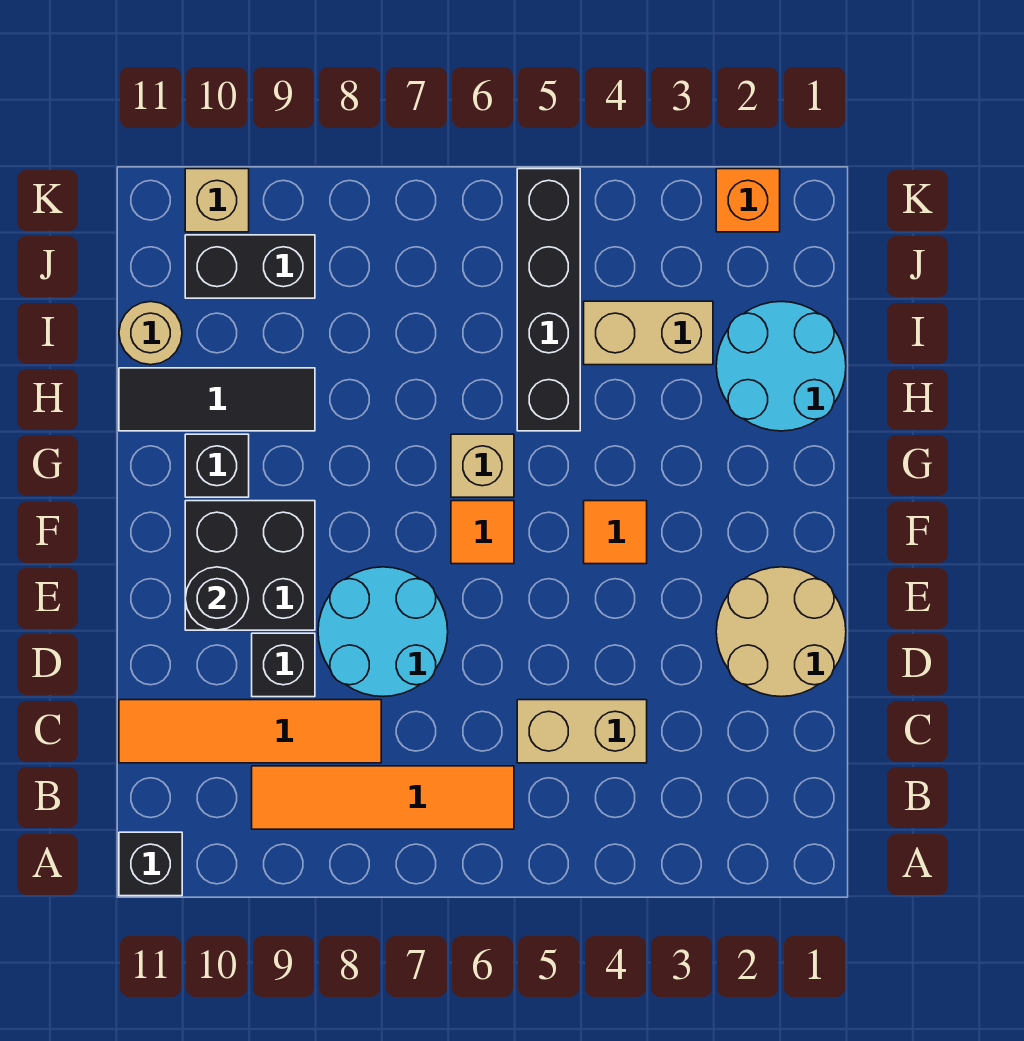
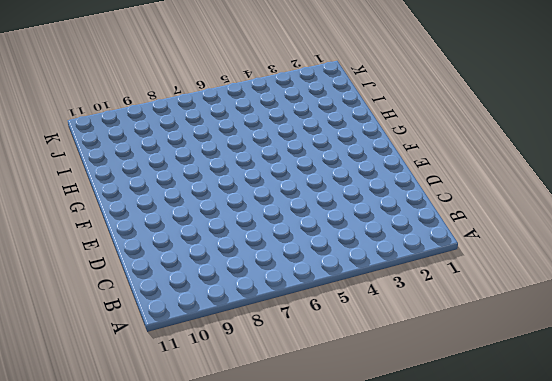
none -> black brick A11 level 1
none -> orange tile B6:B9 level 1
none -> tan brick C4:C5 level 1

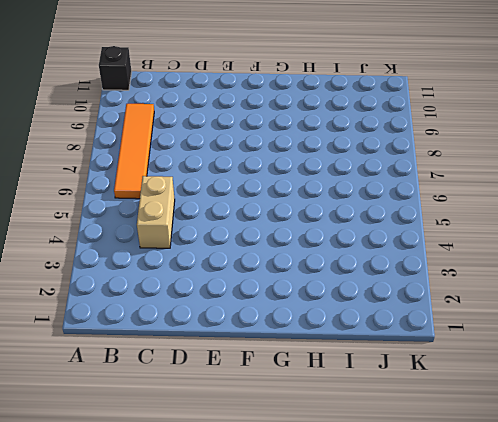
none -> orange tile C8:C11 level 1
none -> tan round brick D1:E2 level 1
none -> cyan round brick D7:E8 level 1

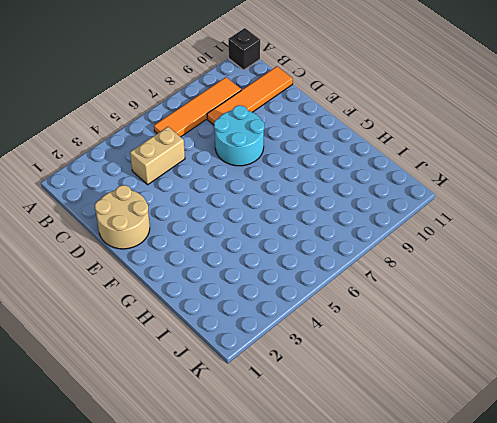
none -> black brick D9 level 1
none -> black brick E9:F10 level 1
none -> orange tile F4 level 1

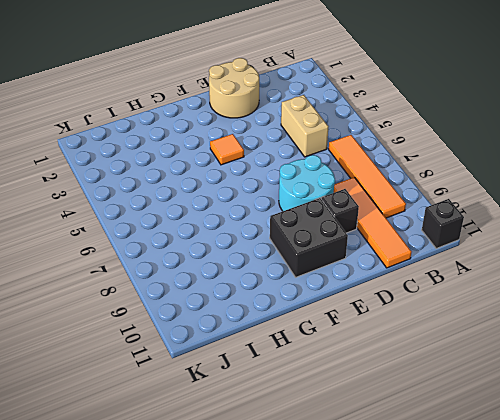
none -> orange tile F6 level 1
none -> tan brick G6 level 1
none -> black brick G10 level 1

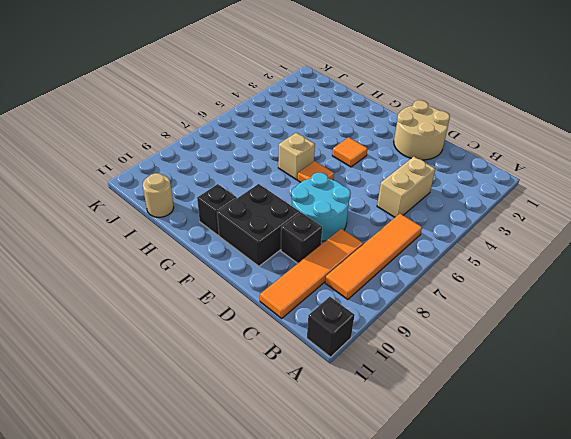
none -> cyan round brick H1:I2 level 1
none -> black brick H5:K5 level 1
none -> black tile H9:H11 level 1

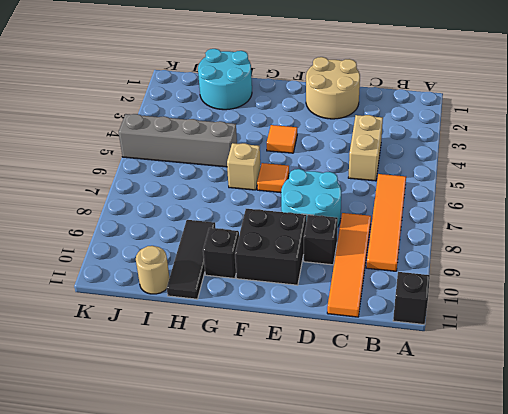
grey brick H5:K5 level 1 -> black brick H5:K5 level 1
none -> tan brick I3:I4 level 1
none -> black brick J9:J10 level 1
none -> orange brick K2 level 1

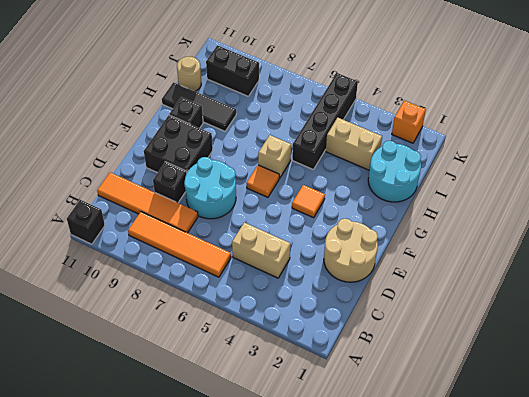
none -> tan brick K10 level 1
none -> black round brick E10 level 2

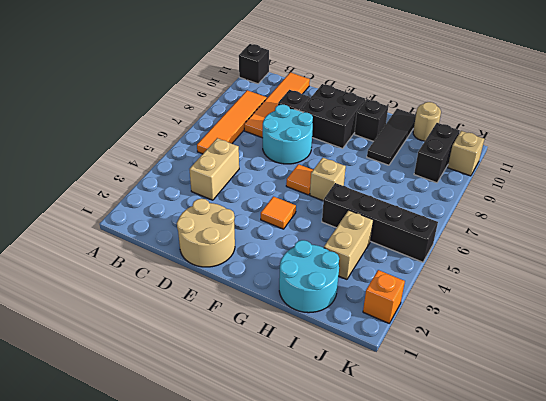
none -> black round brick E10 level 2

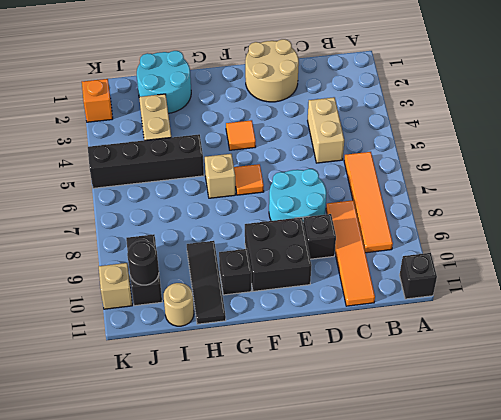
black round brick J10 level 2 -> black round brick E10 level 2

